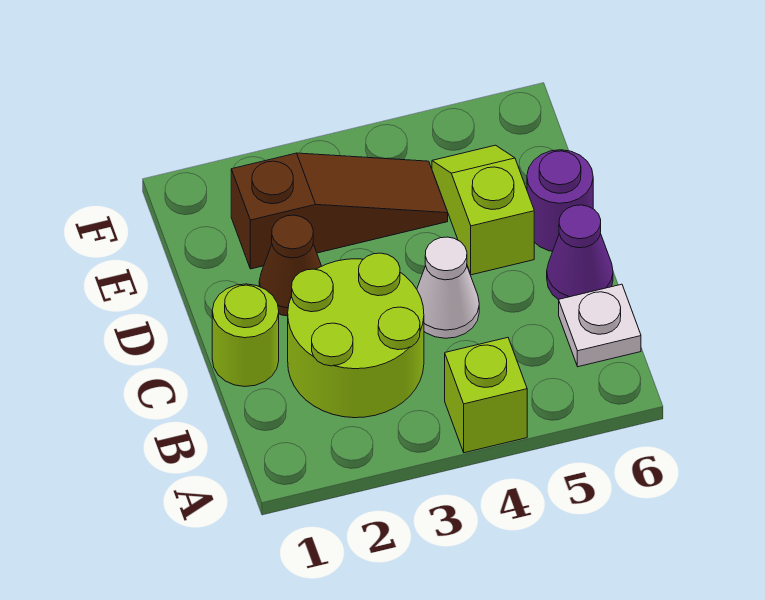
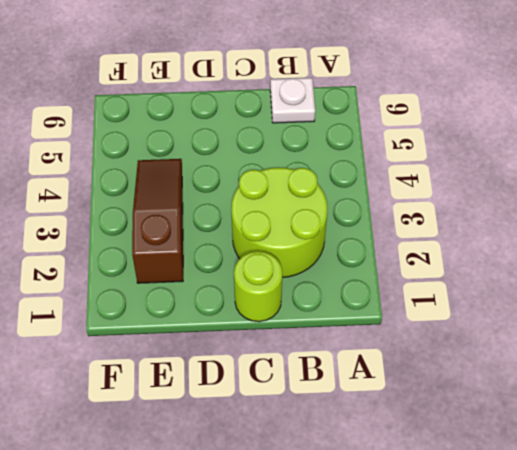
none -> lime brick A4 level 1
none -> white cone C4 level 1

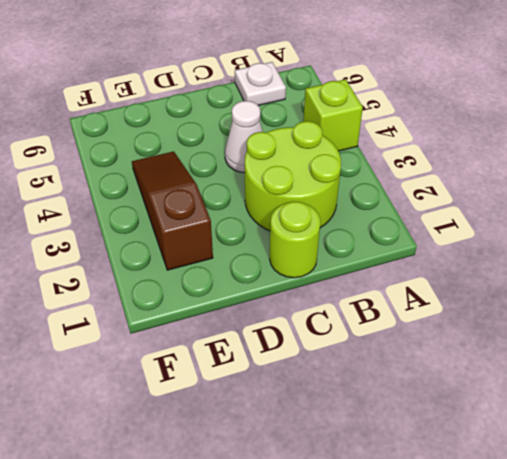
none -> purple cone C6 level 1
none -> brown cone D2 level 1

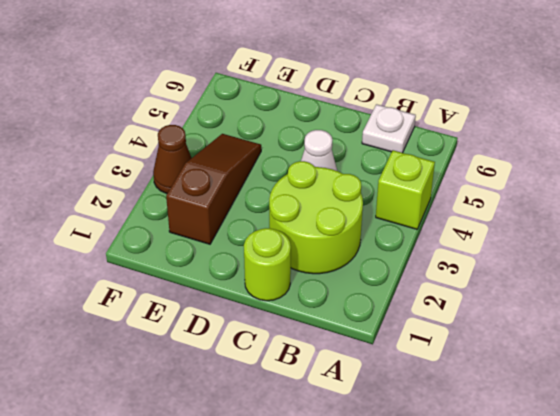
brown cone F3 level 1 -> brown cone D2 level 1
none -> purple cone C6 level 1
none -> lime slope D5:E5 level 1 top D

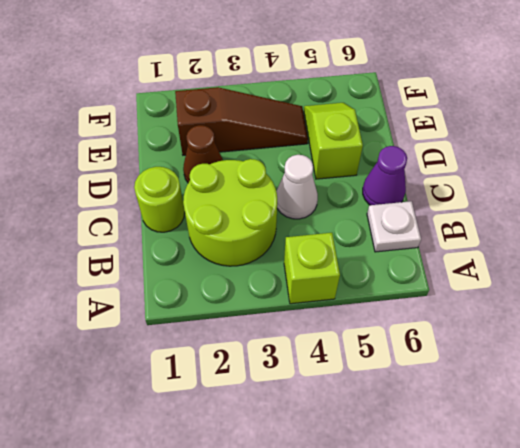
none -> purple round brick D6 level 1

